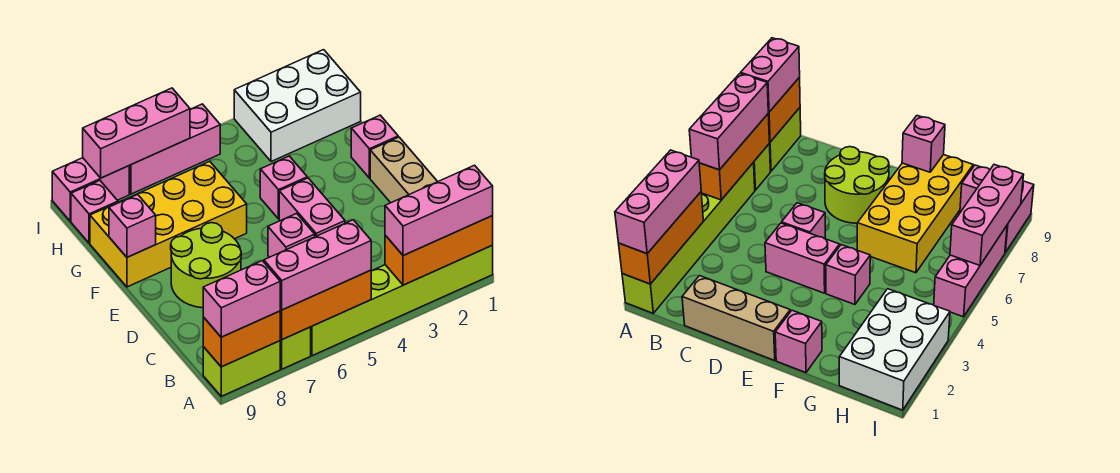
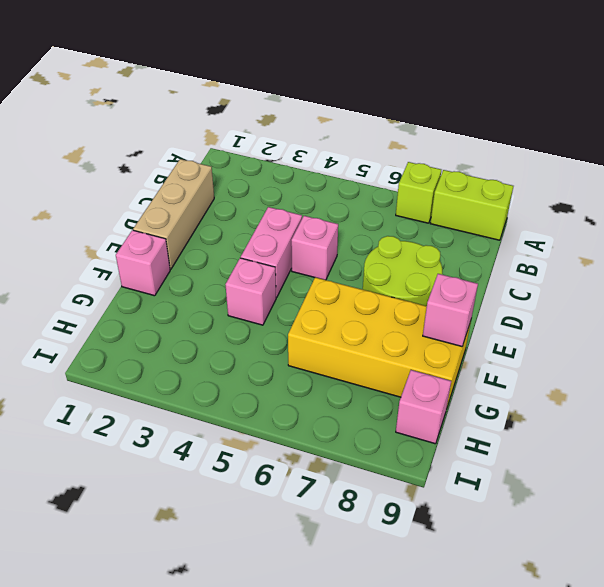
none -> lime brick A1:A6 level 1
none -> white brick H1:I3 level 1
none -> pink brick I5:I7 level 1

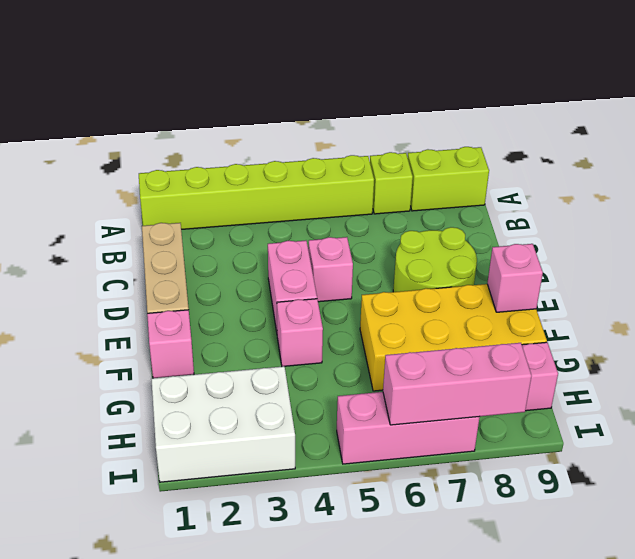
none -> pink brick I8:I9 level 1
none -> orange brick A1:A3 level 2
none -> orange brick A5:A7 level 2

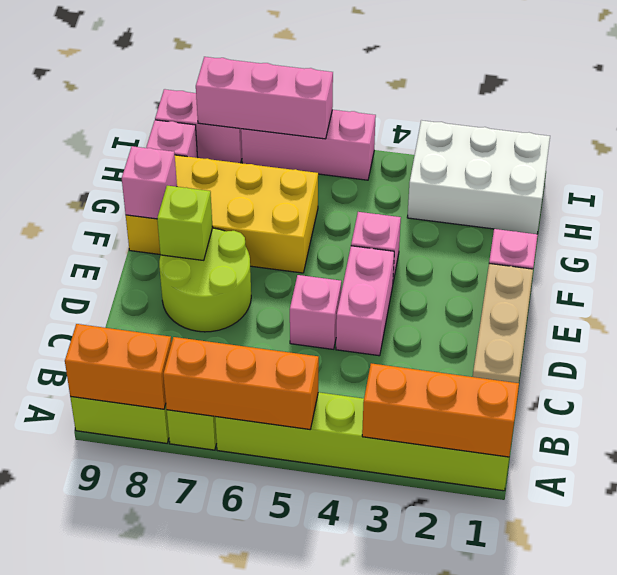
lime brick E8 level 2 -> none
none -> pink brick A1:A3 level 3
none -> pink brick A5:A7 level 3
none -> pink brick A8:A9 level 3

